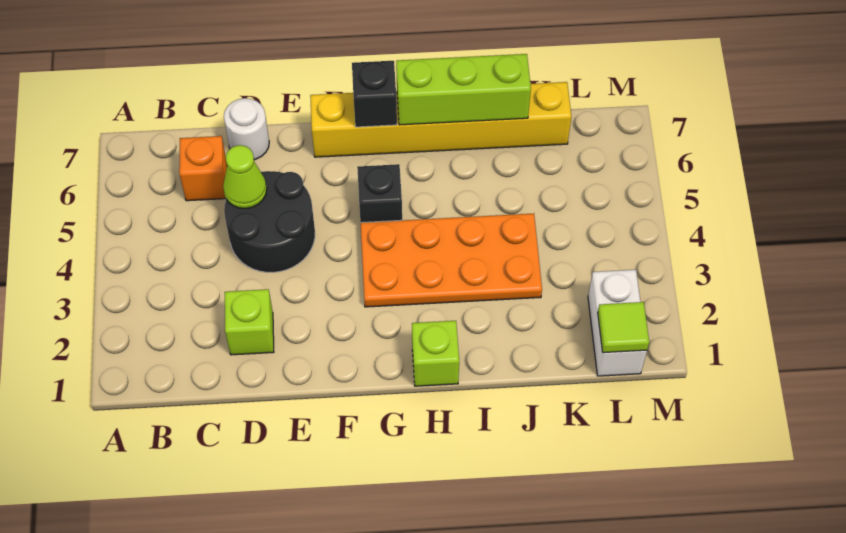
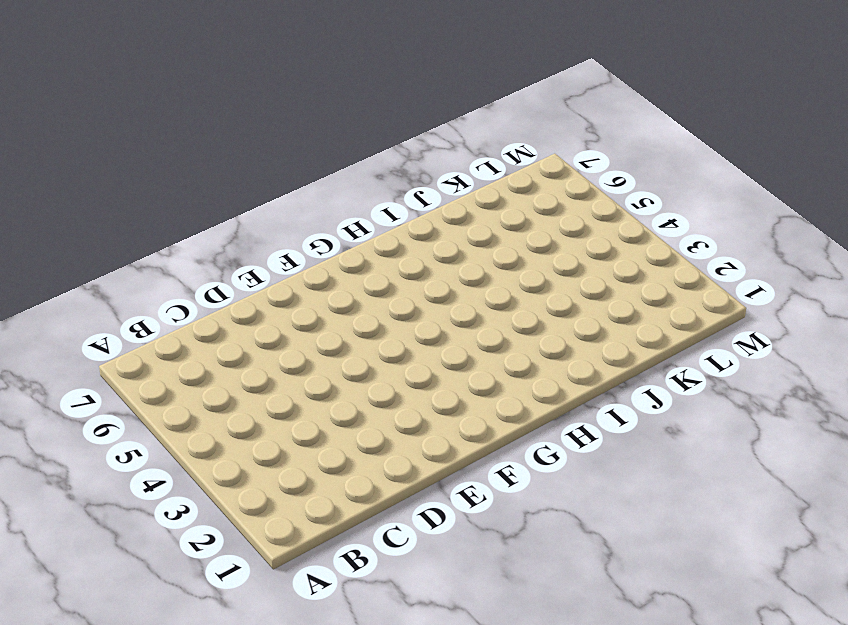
none -> orange brick C6 level 1
none -> lime brick D2 level 1
none -> black round brick D4:E5 level 1

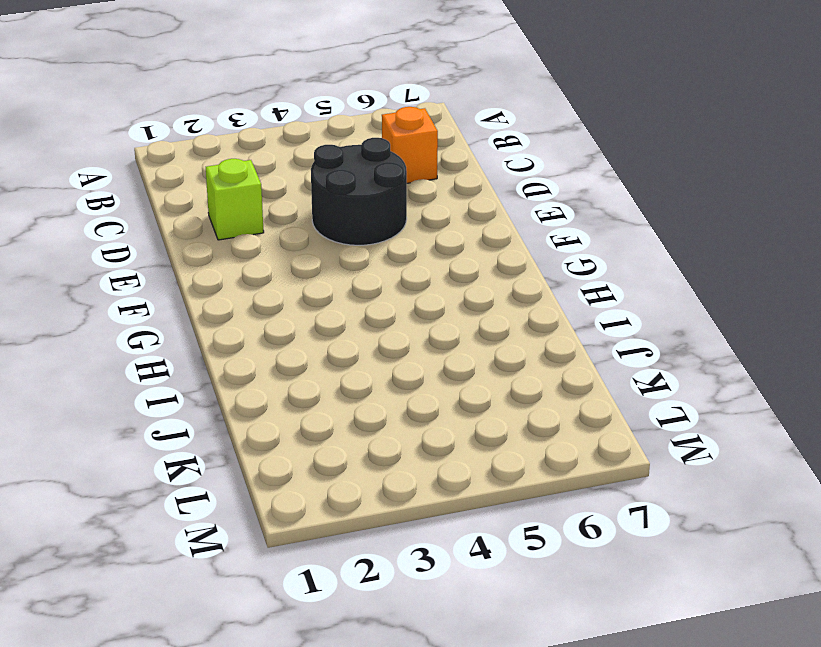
none -> white round brick D7 level 1
none -> yellow brick F7:K7 level 1
none -> orange plate G3:J4 level 1

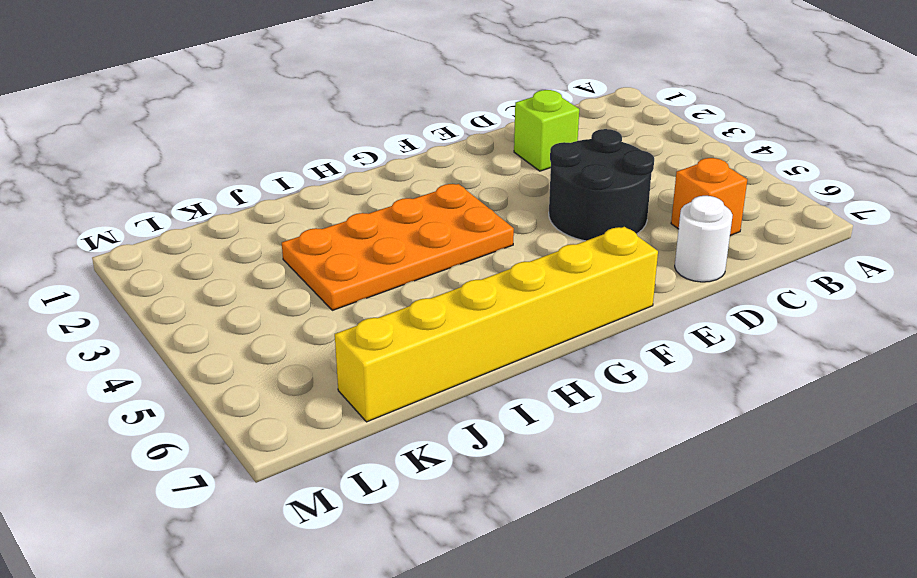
none -> black brick G5 level 1
none -> lime brick H1 level 1
none -> white brick L1:L2 level 1

